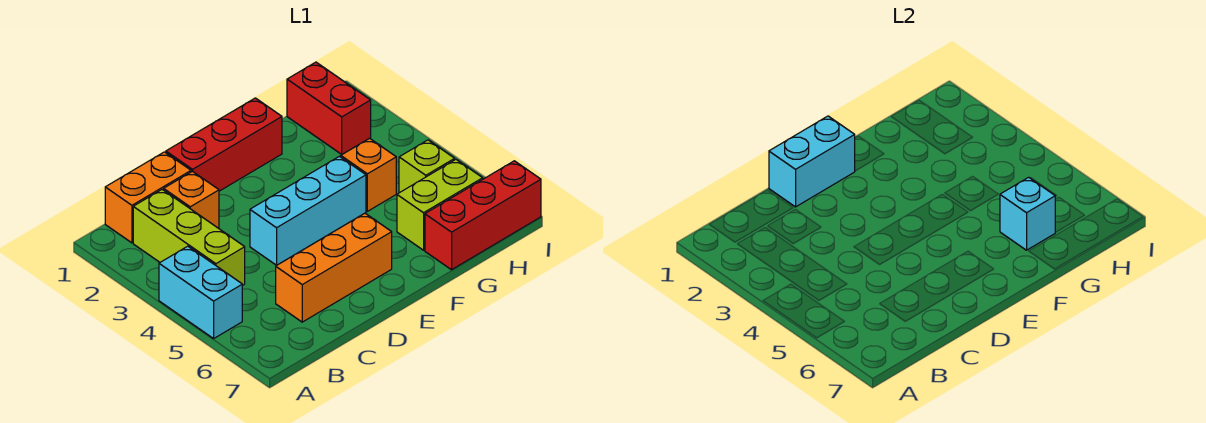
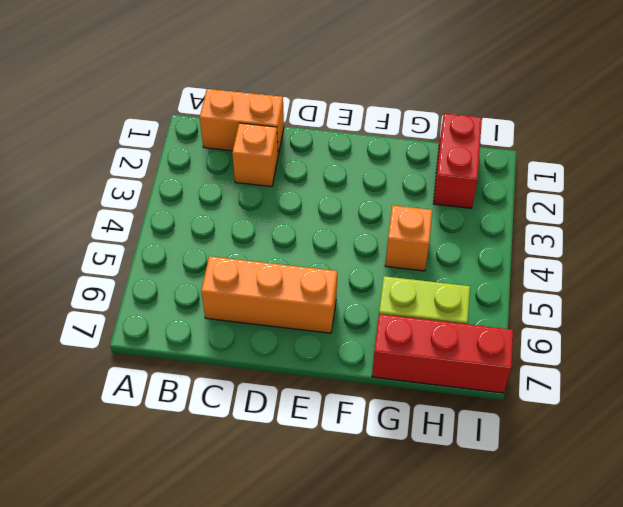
none -> cyan brick A4:A5 level 1
none -> lime brick B2:B4 level 1
none -> red brick D1:F1 level 1

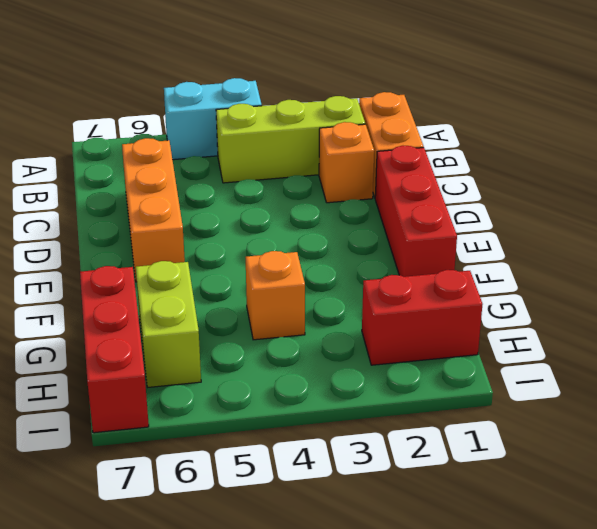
none -> cyan brick D4:F4 level 1
none -> lime brick H5 level 1
none -> cyan brick D1:E1 level 2

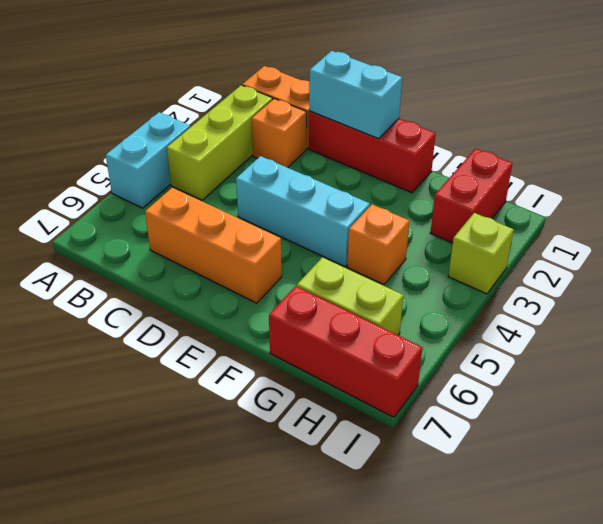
lime brick I3 level 1 -> lime brick H5 level 1
none -> cyan brick G6 level 2

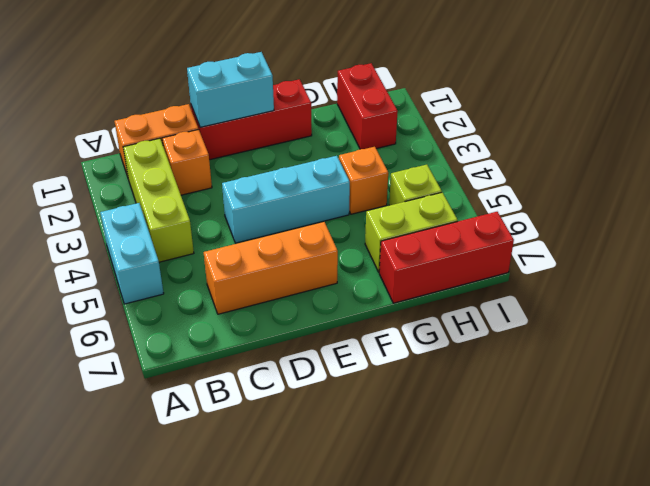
none -> cyan brick G6 level 2

